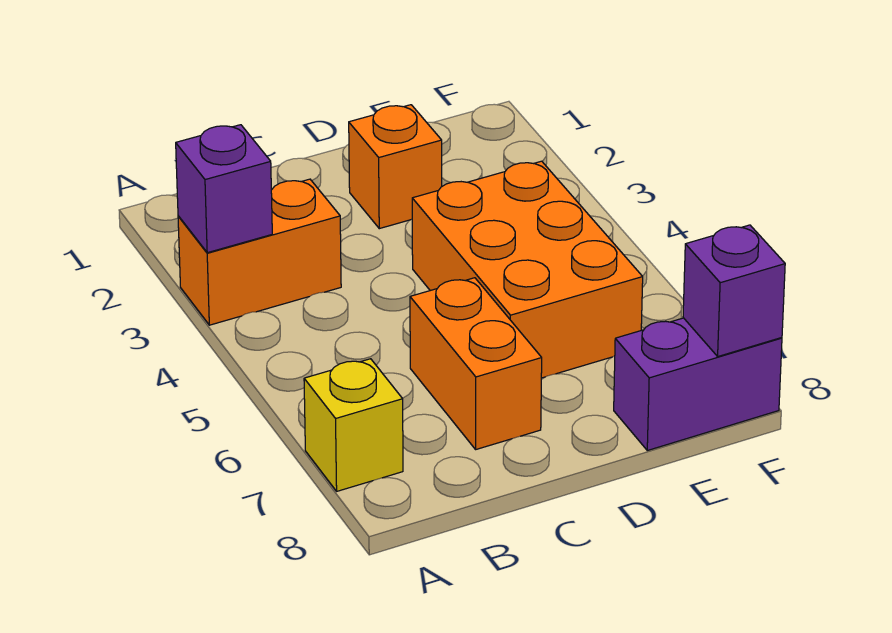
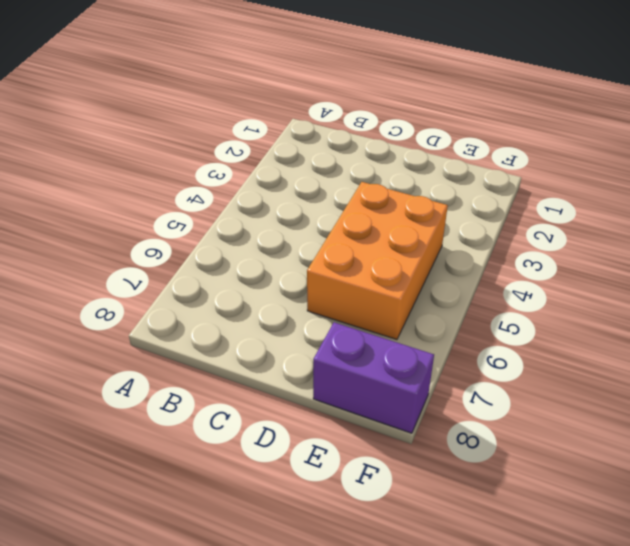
none -> orange brick A3:B3 level 1
none -> yellow brick A7 level 1

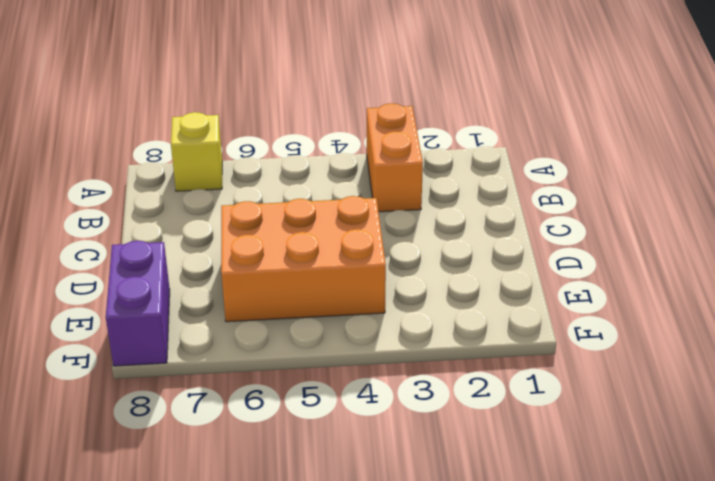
none -> orange brick C6:C7 level 1
none -> orange brick D2 level 1

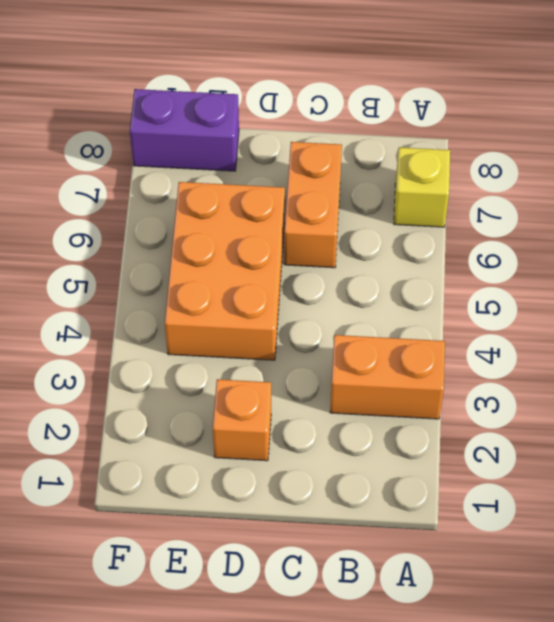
none -> purple brick A3 level 2
none -> purple brick F8 level 2

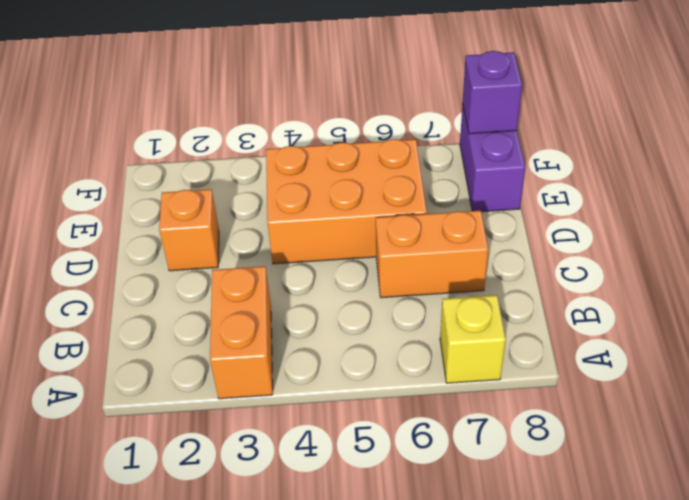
none -> purple brick A3 level 2

